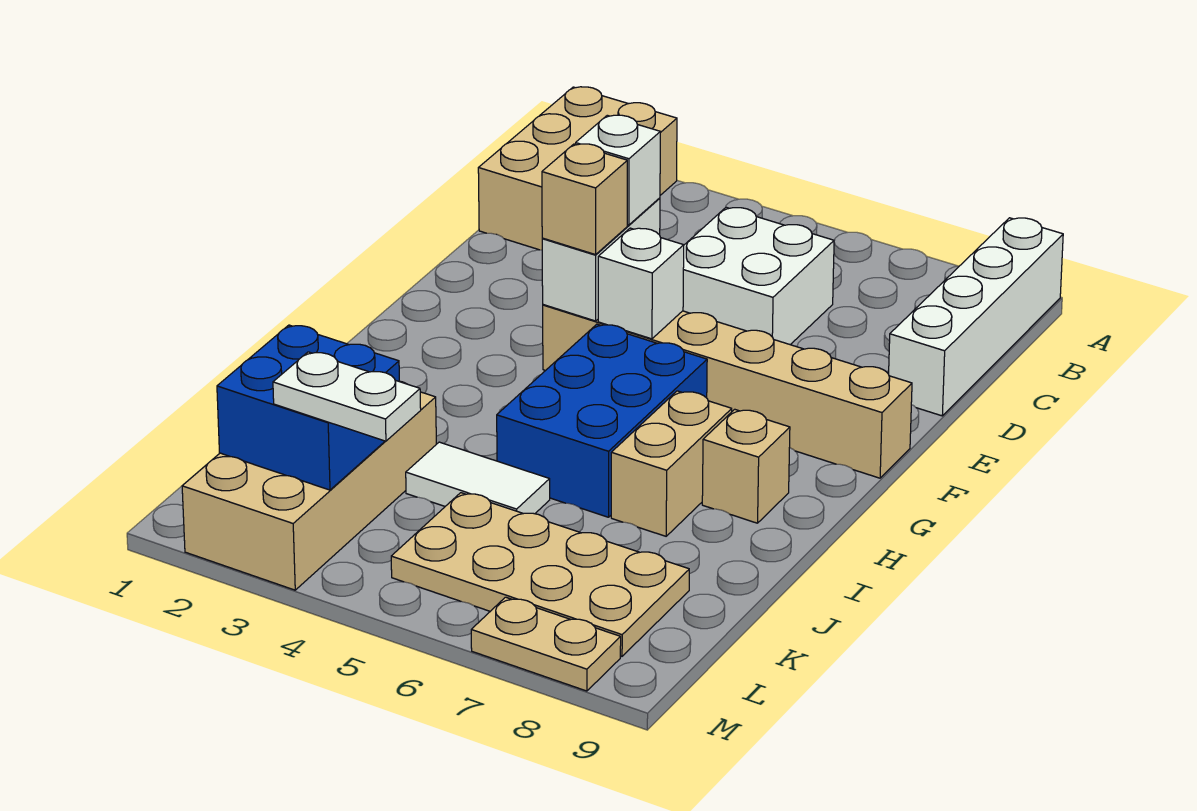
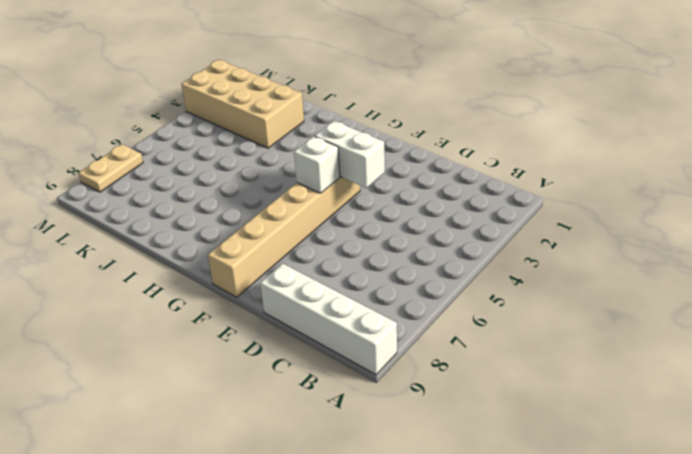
none -> tan brick A1:C2 level 1
none -> white brick C5:D6 level 1
none -> blue brick G5:I6 level 1

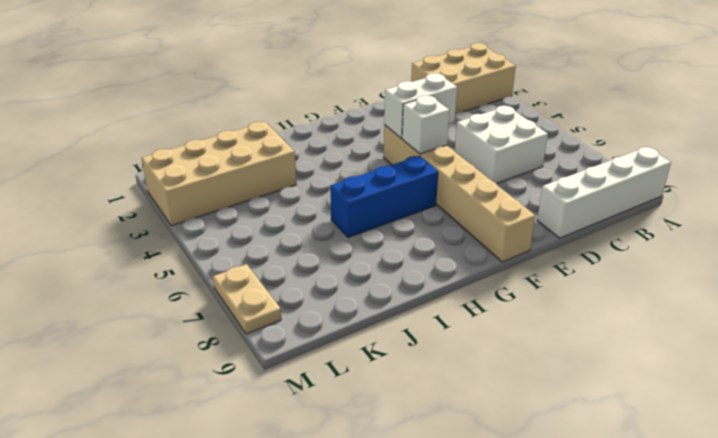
blue brick G6:I6 level 1 -> blue brick G5:I6 level 1
none -> tan brick H7:I7 level 1
none -> tan brick H8 level 1
none -> white tile J4:J5 level 1

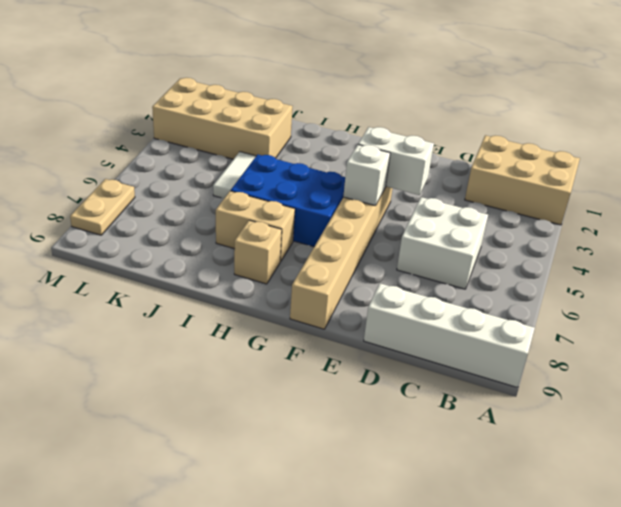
none -> tan plate K5:L8 level 1
none -> blue brick K2:L3 level 2
none -> white brick E4 level 3

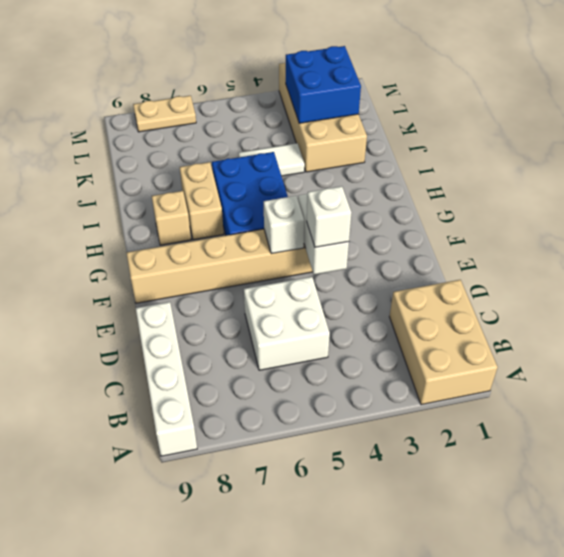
none -> tan plate K5:L8 level 1
none -> tan brick F4 level 3
none -> white plate L3:L4 level 3

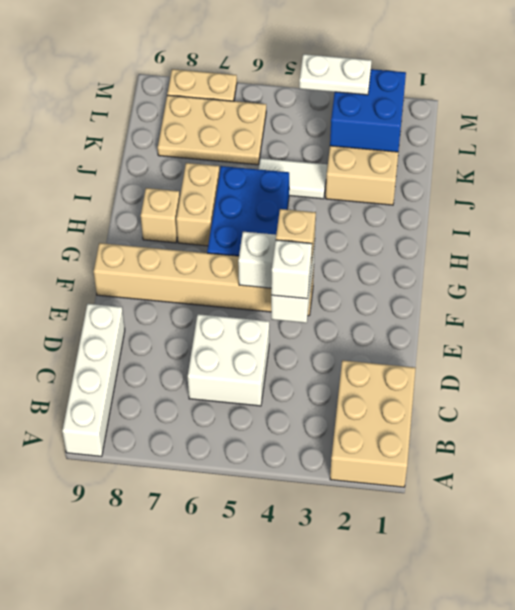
tan plate K6:L8 level 1 -> tan plate K5:L8 level 1

